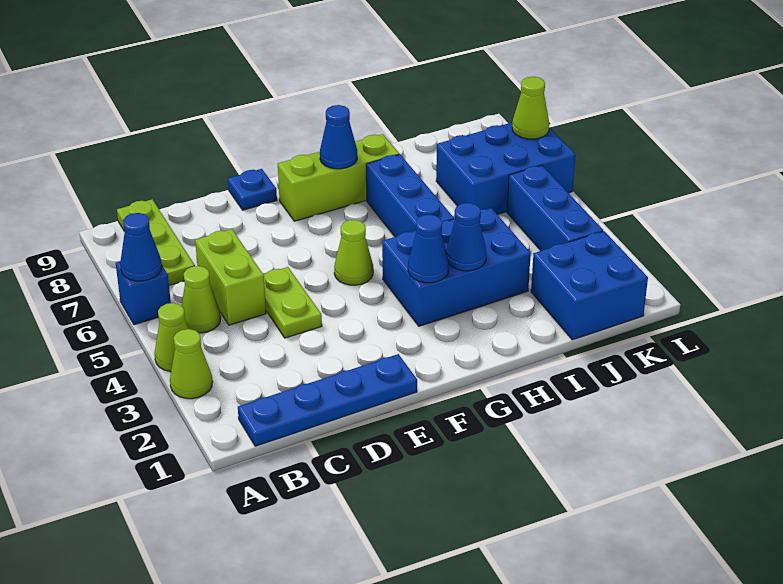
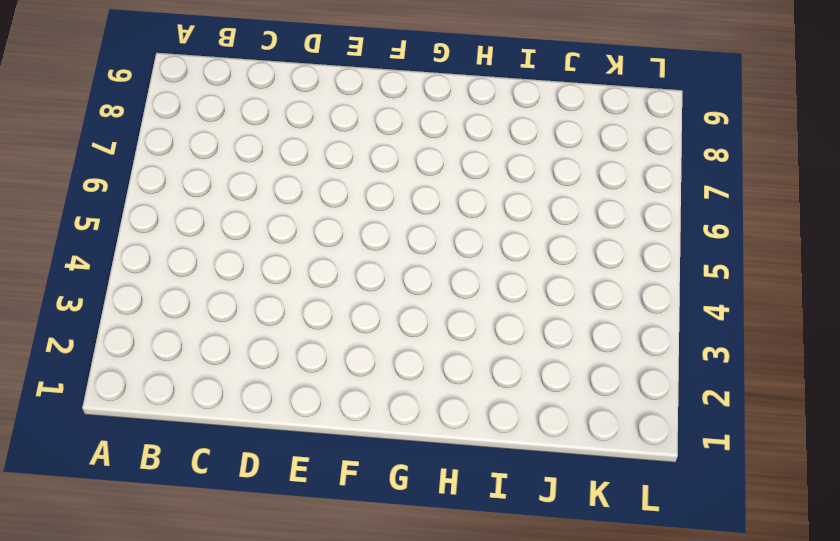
none -> lime cone A3 level 1
none -> lime cone A4 level 1
none -> blue brick A6 level 1

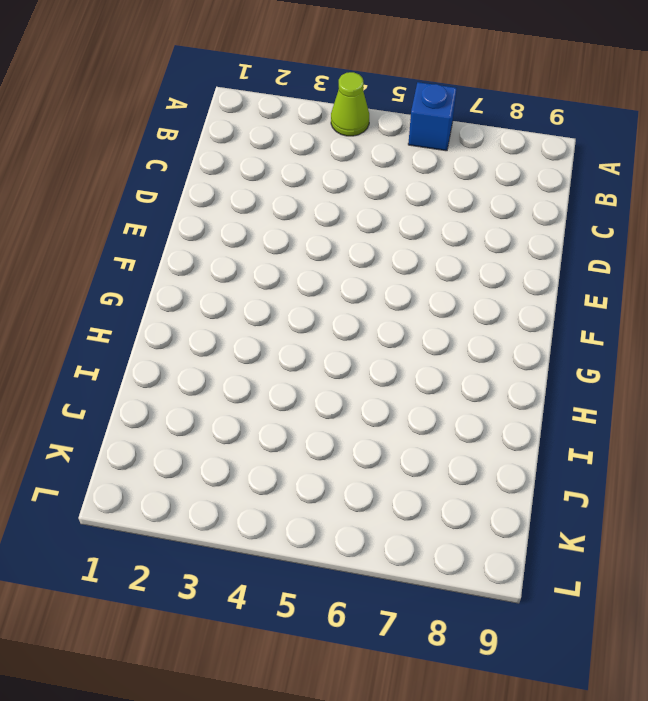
none -> lime cone A3 level 1
none -> blue plate B1:E1 level 1
none -> lime cone B5 level 1

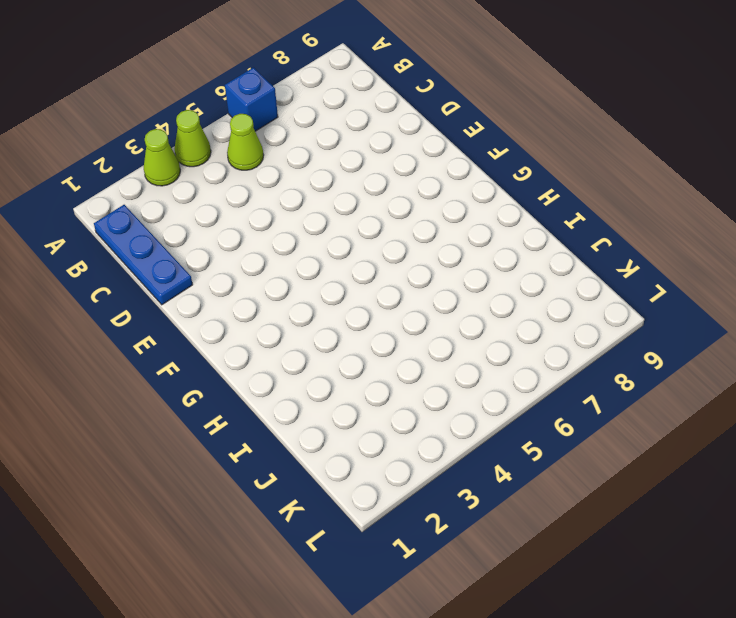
blue plate B1:D1 level 1 -> blue plate B1:E1 level 1
none -> lime plate B7:B9 level 1
none -> lime brick C5:C6 level 1
none -> lime plate D4:D5 level 1

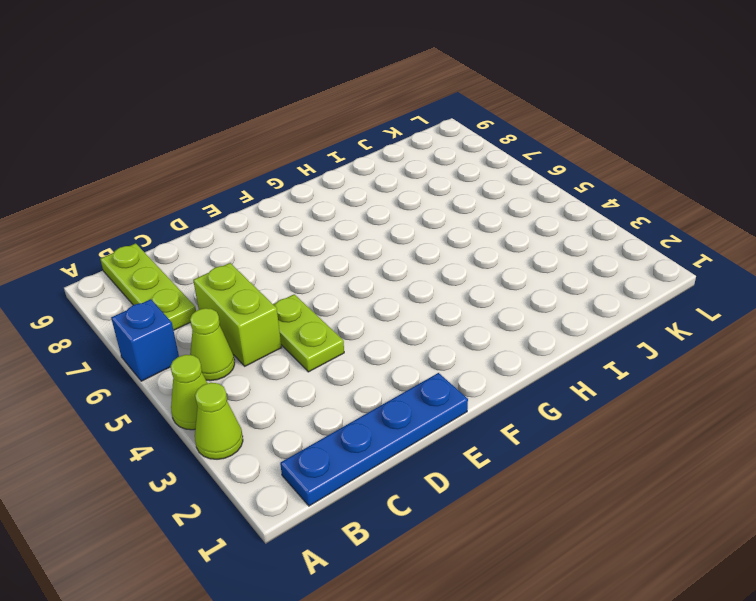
none -> blue plate E9 level 1
none -> lime cone F5 level 1
none -> lime brick F8:H8 level 1

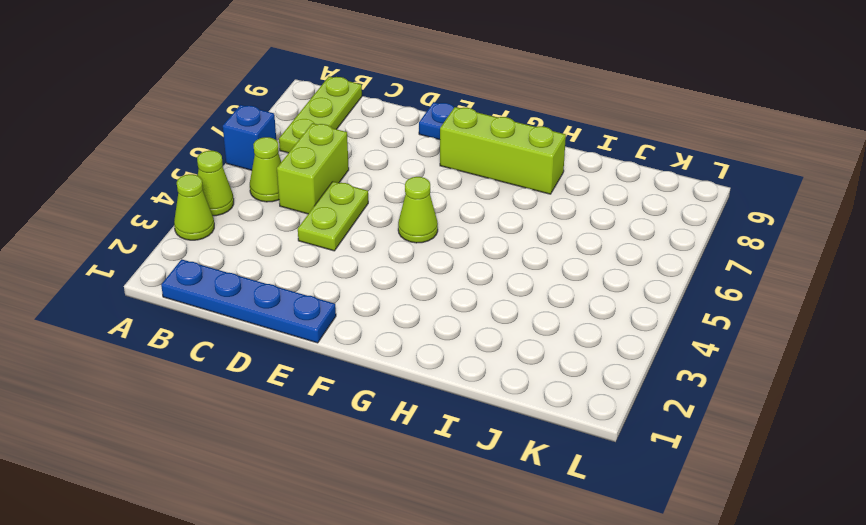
none -> blue brick G3:I4 level 1
none -> blue brick H5:H7 level 1
none -> blue brick J1:K2 level 1

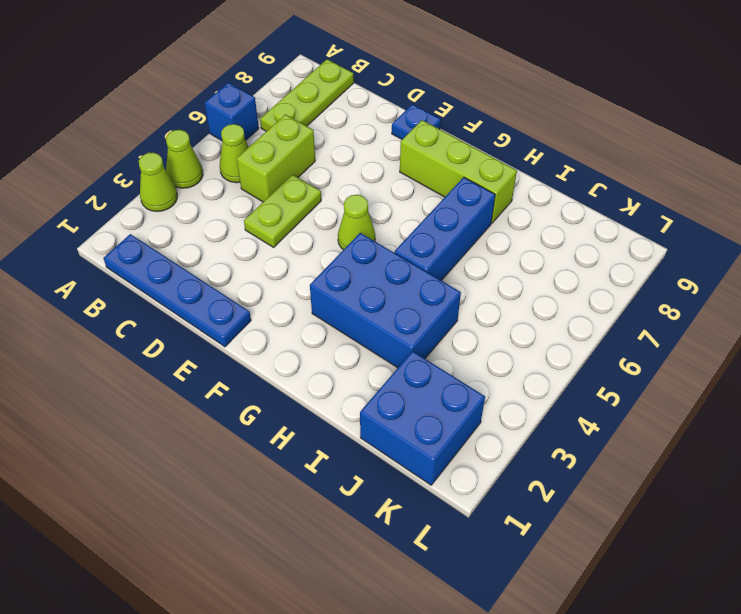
none -> blue brick J6:L7 level 1
none -> blue brick K3:K5 level 1
none -> blue cone A6 level 2

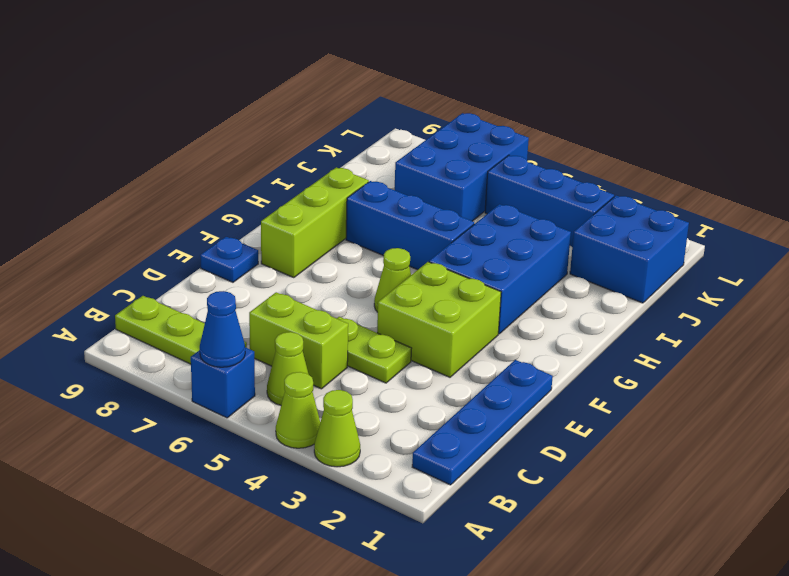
lime brick E3:F4 level 1 -> none
none -> blue cone G3 level 2
none -> blue cone G8 level 2
none -> blue cone H3 level 2

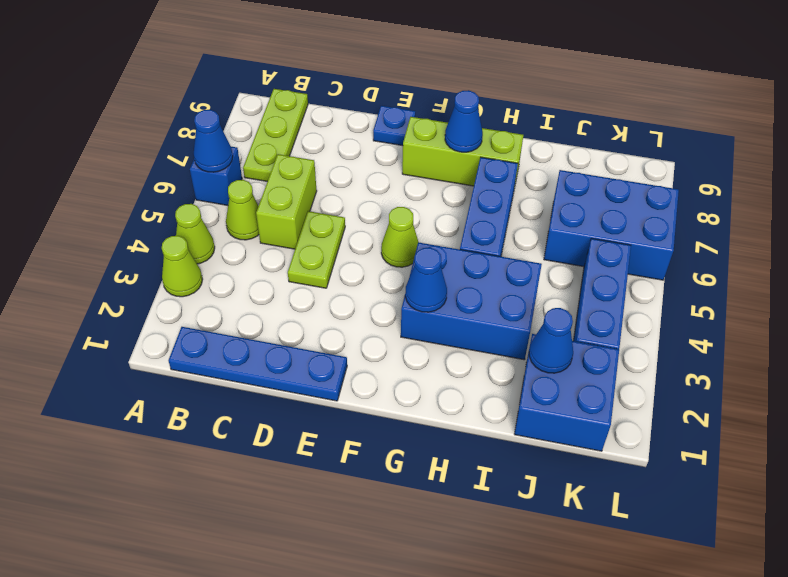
blue cone J2 level 2 -> blue cone H3 level 2
none -> lime cone L7 level 2

